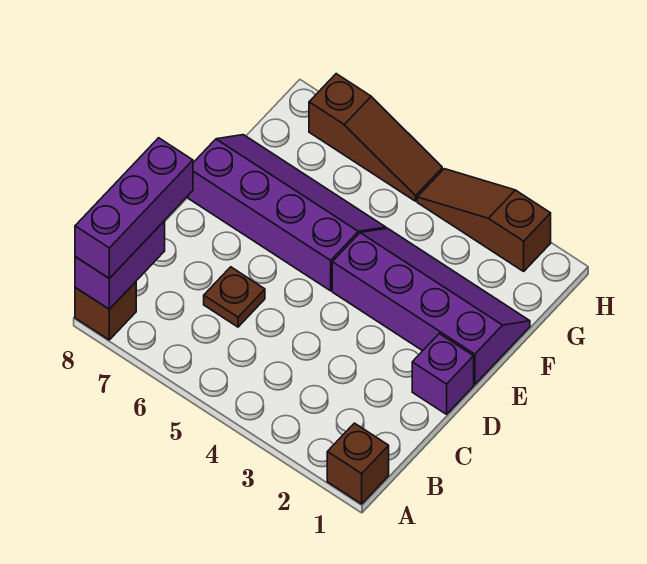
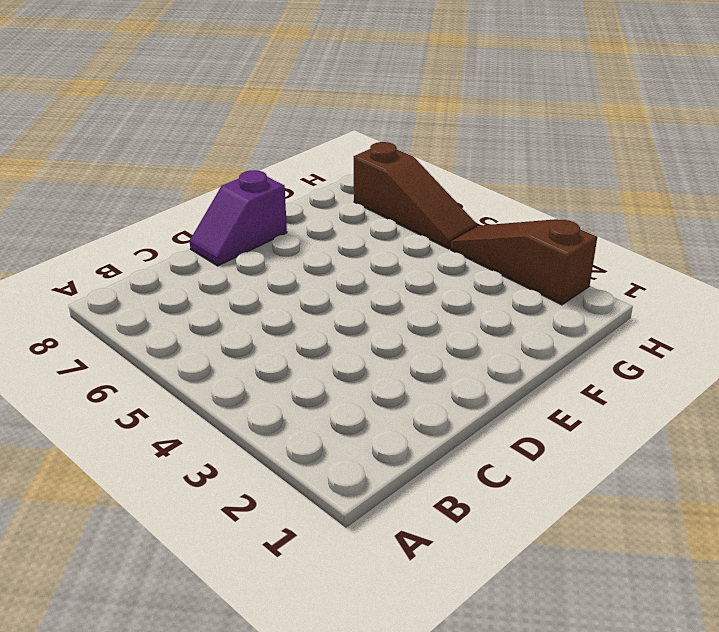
purple slope D8:E8 level 1 top E -> purple slope E5:F8 level 1 top E
none -> brown brick A1 level 1
none -> brown brick A8 level 1

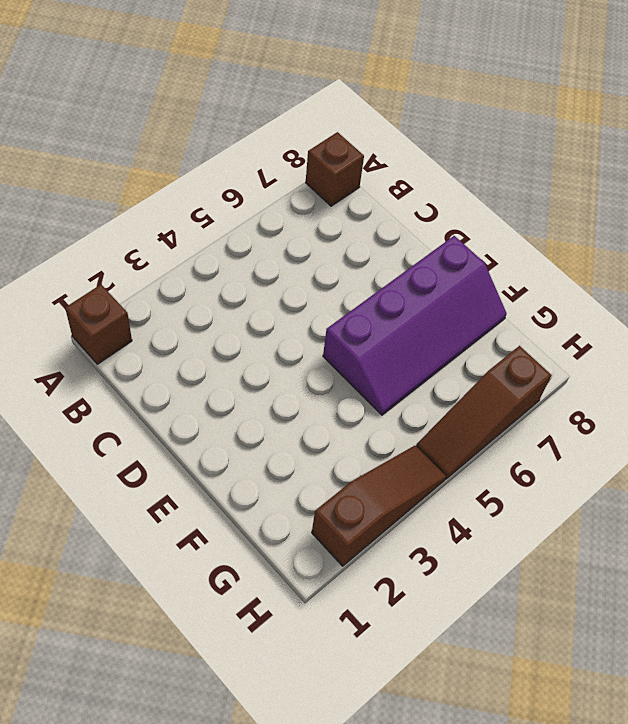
none -> brown plate C6 level 1
none -> purple brick D1 level 1

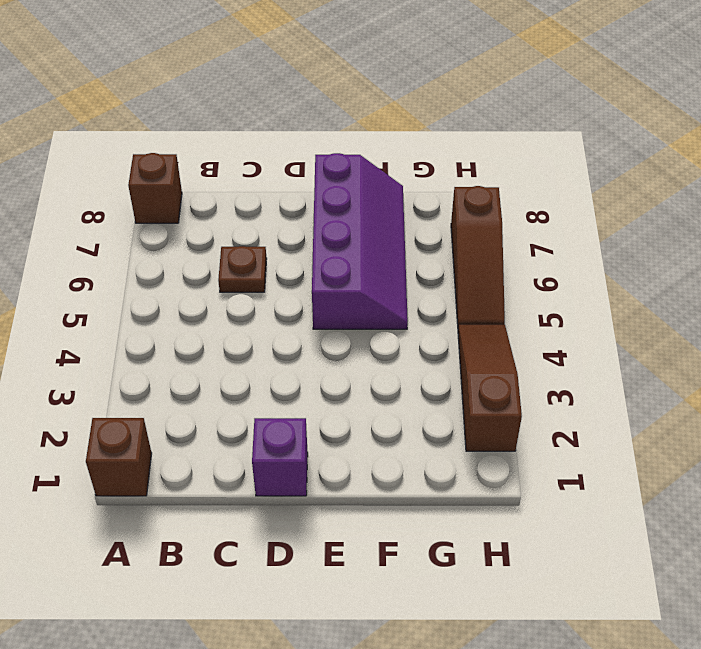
none -> purple slope E1:F4 level 1 top E
none -> purple brick A8:B8 level 2

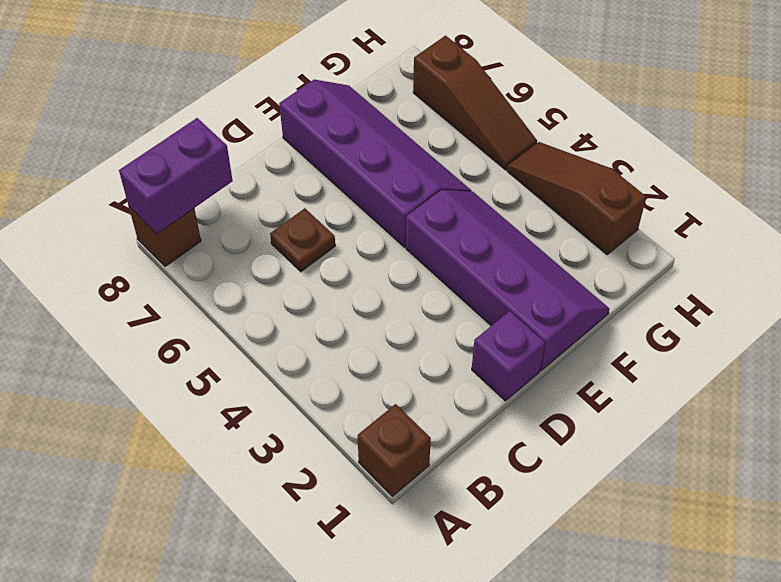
none -> purple brick A8:C8 level 3

